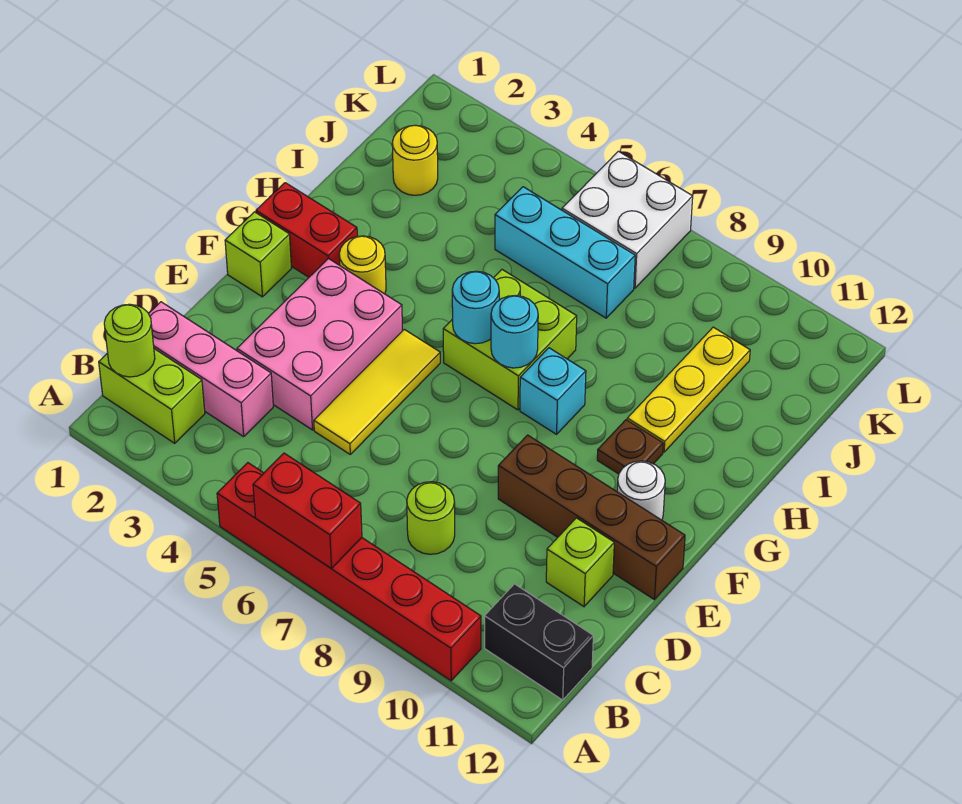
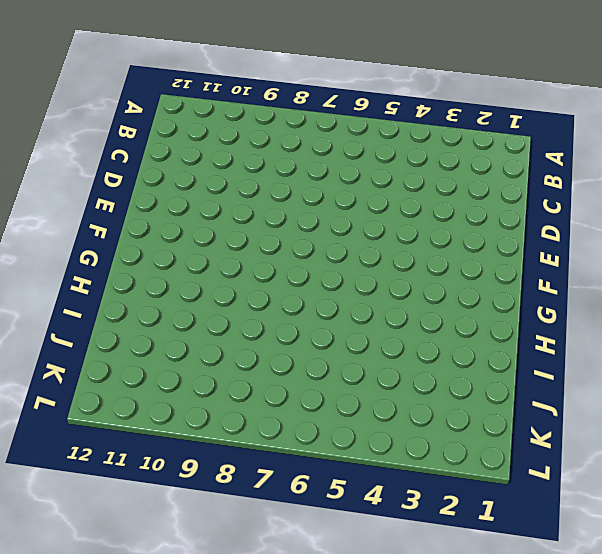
none -> red brick A5:A10 level 1
none -> lime brick B1:B2 level 1
none -> black brick B11:B12 level 1

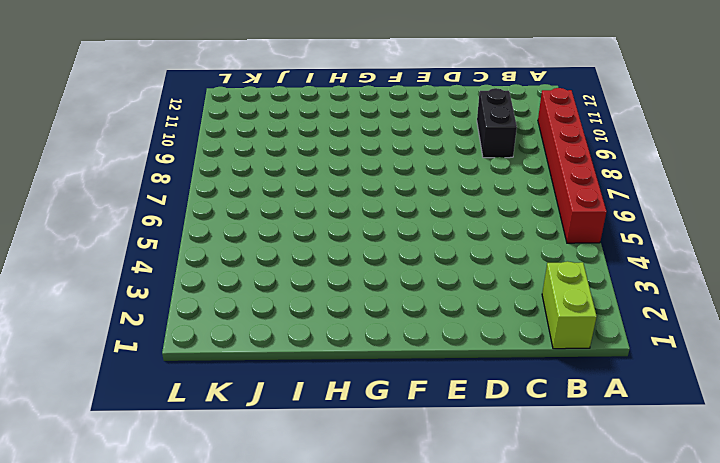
black brick C9:C10 level 1 -> black brick B11:B12 level 1
none -> pink brick C1:C3 level 1
none -> lime round brick C8 level 1
none -> pink brick D3:F4 level 1

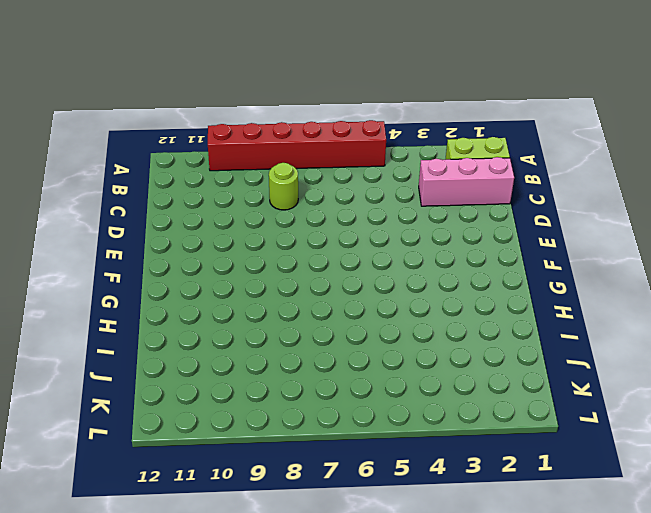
none -> black brick B11:B12 level 1
none -> pink brick D3:F4 level 1
none -> yellow tile D5:F5 level 1

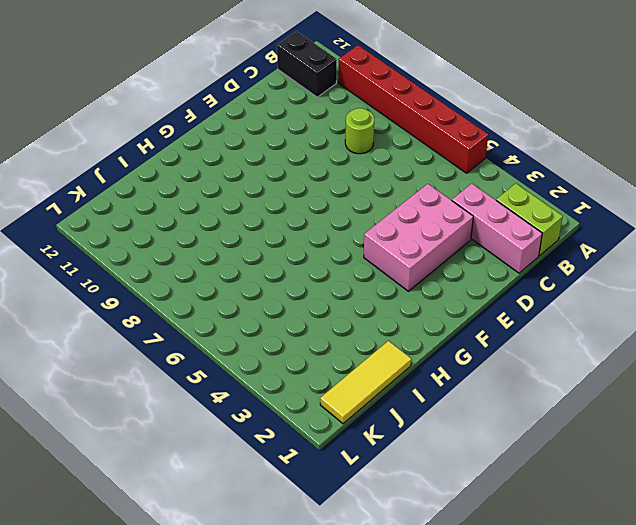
yellow tile I1:K1 level 1 -> yellow tile D5:F5 level 1
none -> lime brick D11 level 1
none -> brown brick E9:E12 level 1
none -> lime brick F1 level 1

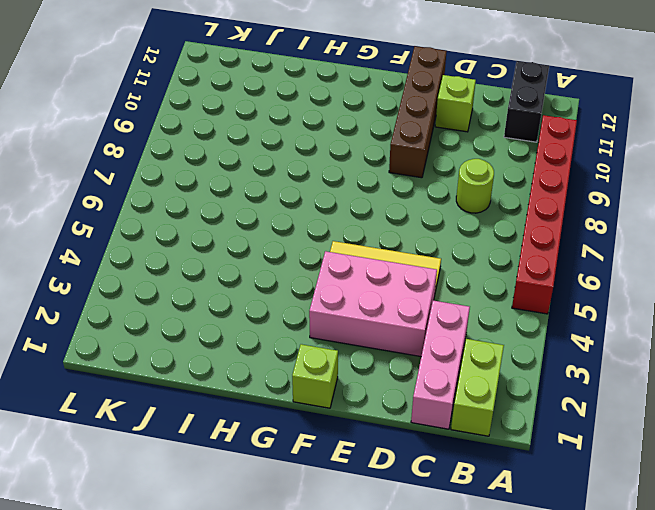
none -> white round brick F11 level 1
none -> red brick G1:G2 level 1
none -> yellow round brick G3 level 1

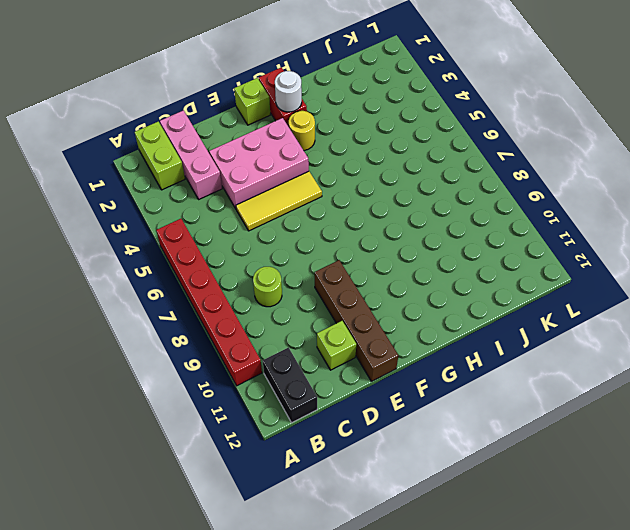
white round brick G2 level 2 -> white round brick F11 level 1
none -> lime brick G6:H7 level 1
none -> cyan brick G8 level 1
none -> brown plate G10 level 1

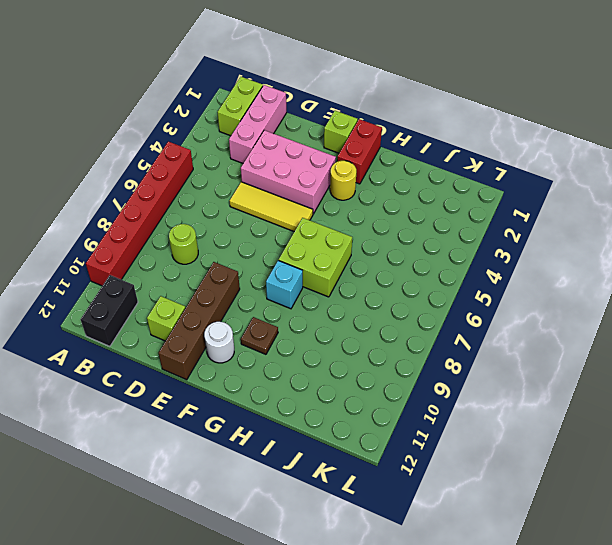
none -> yellow plate H10:J10 level 1
none -> yellow round brick J2 level 1
none -> cyan brick J5:J7 level 1

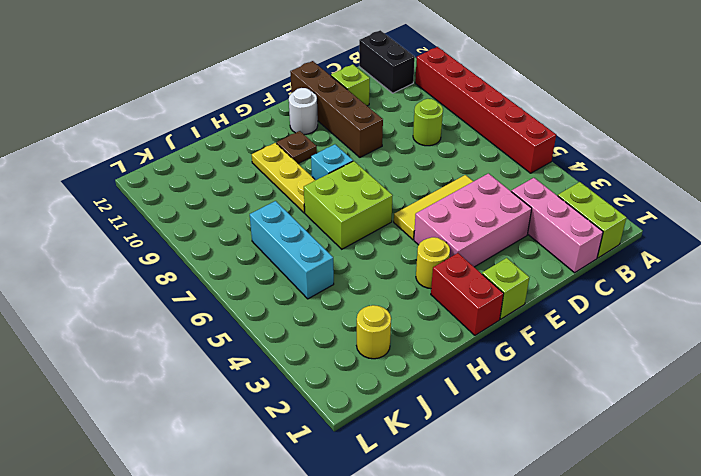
yellow plate H8:H10 level 1 -> yellow plate H10:J10 level 1
none -> white brick K6:L7 level 1
none -> red brick A6:A7 level 2
none -> lime round brick B1 level 2

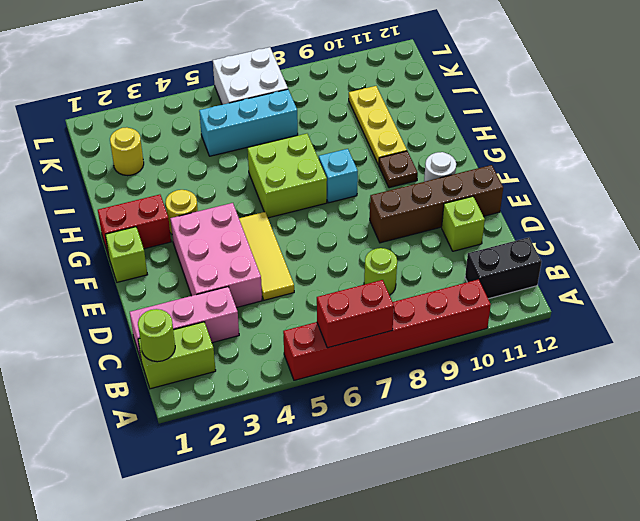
none -> cyan round brick G6 level 2
none -> cyan round brick G7 level 2

